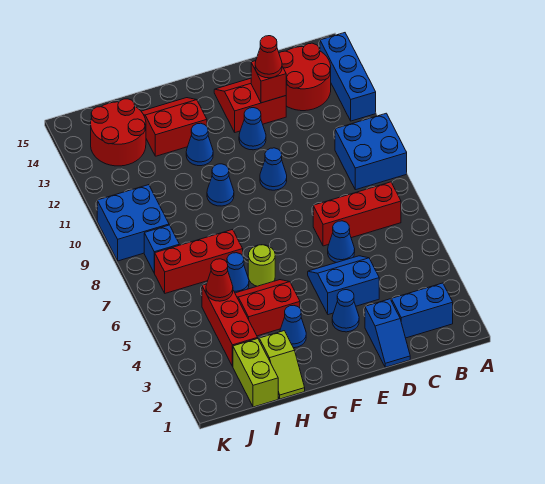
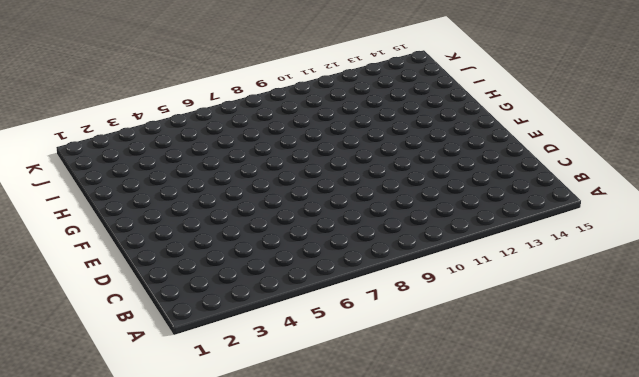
none -> blue brick A9:B10 level 1
none -> blue brick A12:A14 level 1
none -> blue brick B2:C2 level 1

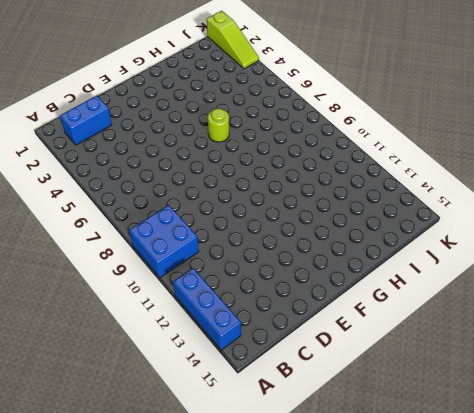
lime slope K1:K3 level 1 top 1 -> none
none -> red brick B7:D7 level 1
none -> red round brick B13:C14 level 1
none -> blue slope D1:D2 level 1 top 2

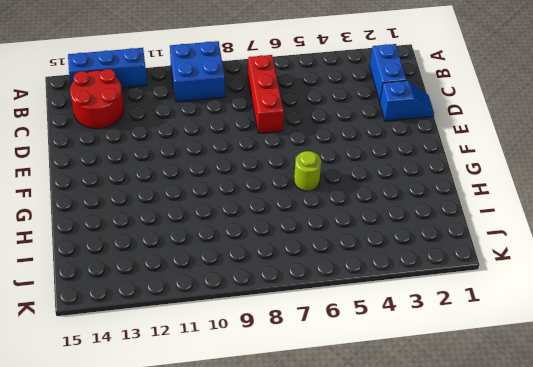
none -> blue slope D4:E5 level 1 top 4
none -> blue cone D6 level 1
none -> red slope D13:E14 level 1 top 13

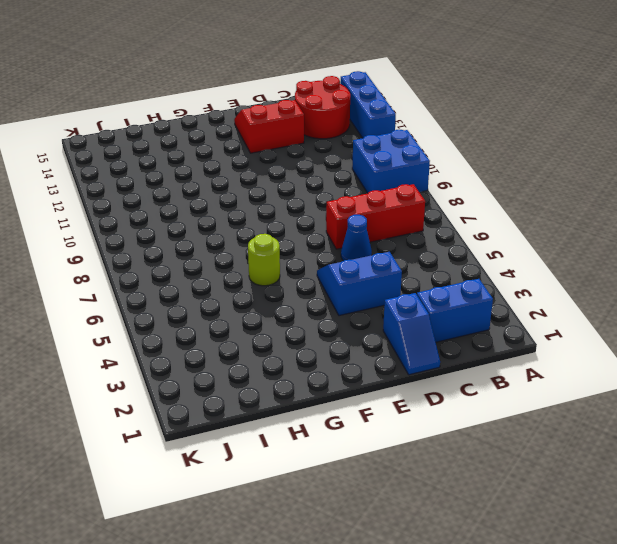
none -> blue cone E3 level 1
none -> blue cone E10 level 1
none -> blue cone E12 level 1

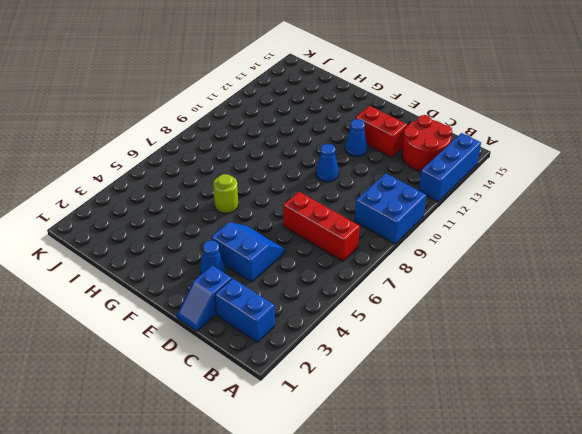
none -> blue cone D6 level 1
none -> blue cone G3 level 1
none -> red slope G4:H5 level 1 top 4

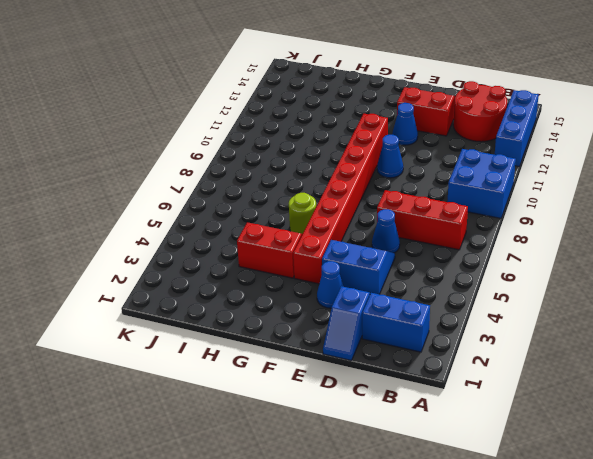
red brick F4:F11 level 1 -> none
none -> blue cone G3 level 1
none -> blue cone G10 level 1
none -> blue cone G12 level 1

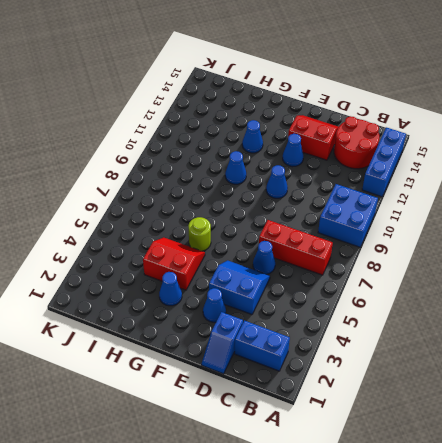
none -> red slope G13:H14 level 1 top 13
none -> lime slope H1:H2 level 1 top 2
none -> blue cone H6 level 1

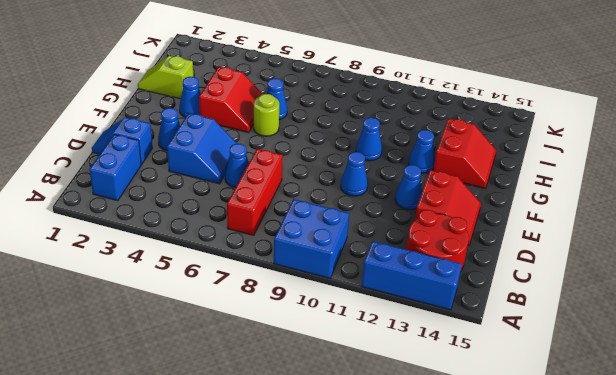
none -> red brick H7:J7 level 1
none -> lime brick I1:I2 level 1
none -> red brick I3:I5 level 1

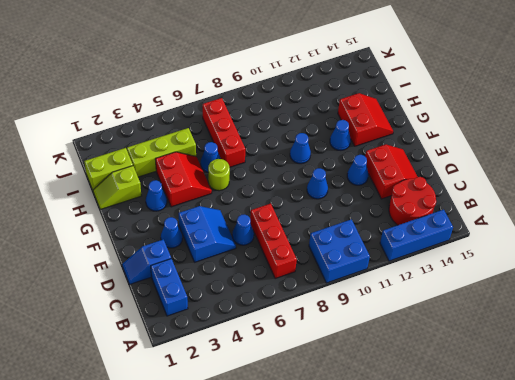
lime brick I3:I5 level 1 -> red brick I3:I5 level 1
none -> red round brick I13:J14 level 1
none -> blue brick J8 level 1
none -> blue brick J9:K10 level 1

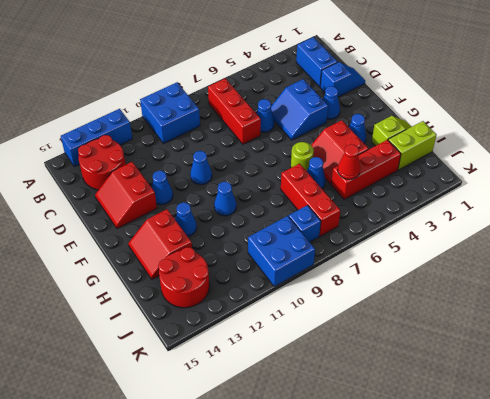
none -> red brick D13 level 2
none -> red cone D13 level 3

